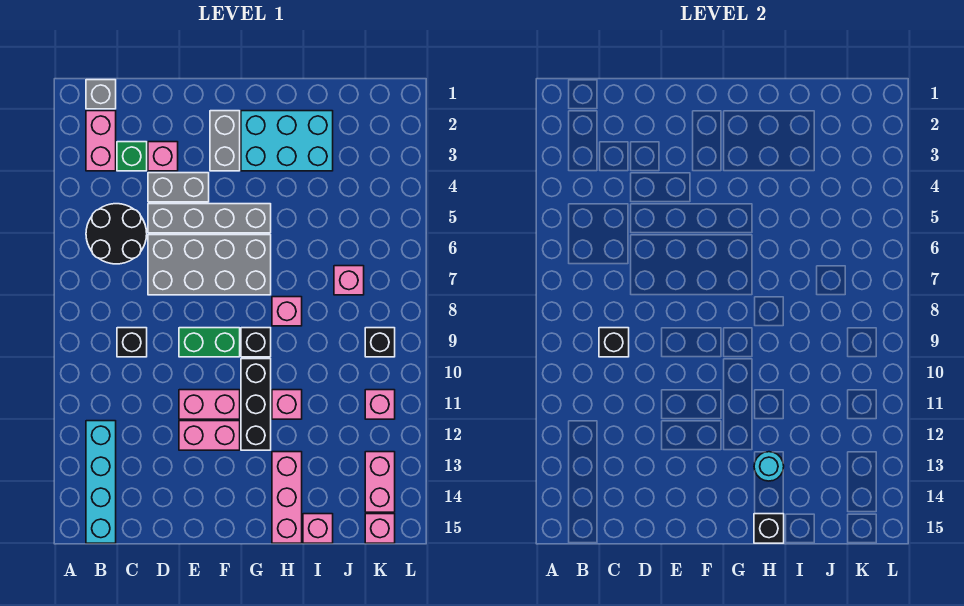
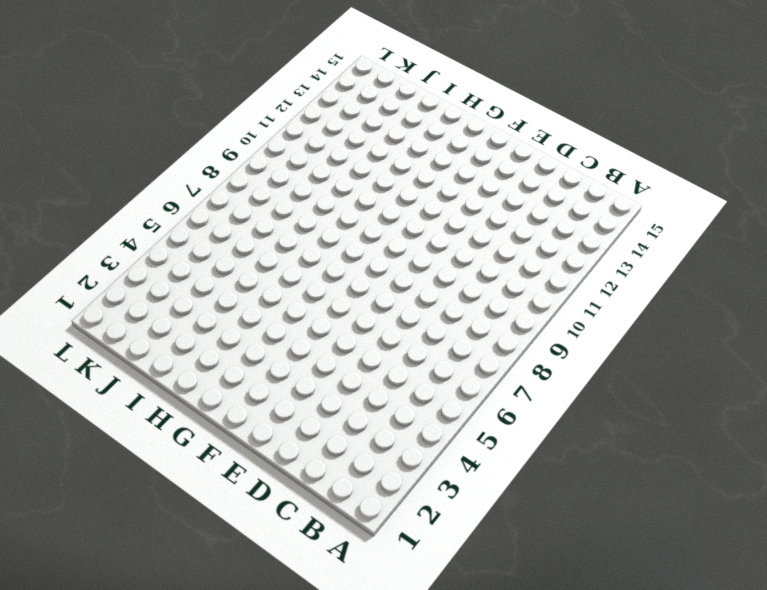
none -> grey brick B1 level 1
none -> pink brick B2:B3 level 1
none -> black round brick B5:C6 level 1

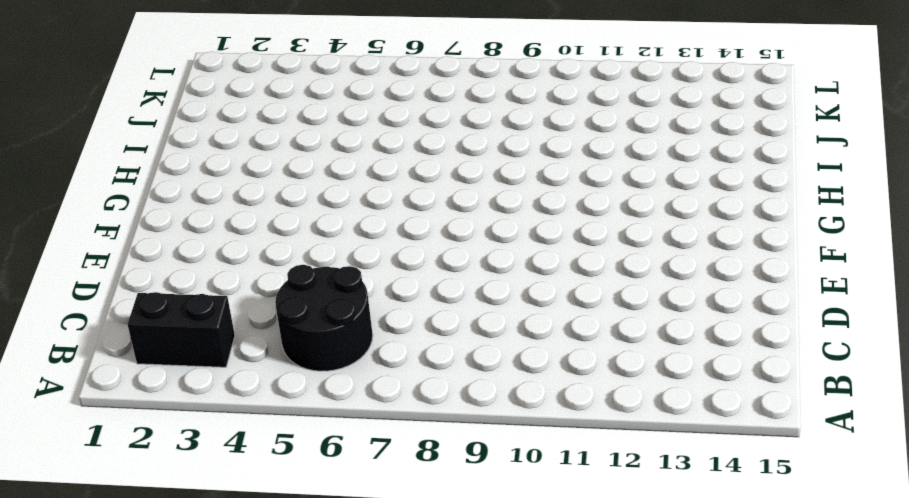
black brick B2:B3 level 1 -> pink brick B2:B3 level 1
none -> grey brick B1 level 1
none -> cyan brick B12:B15 level 1
none -> green brick C3 level 1

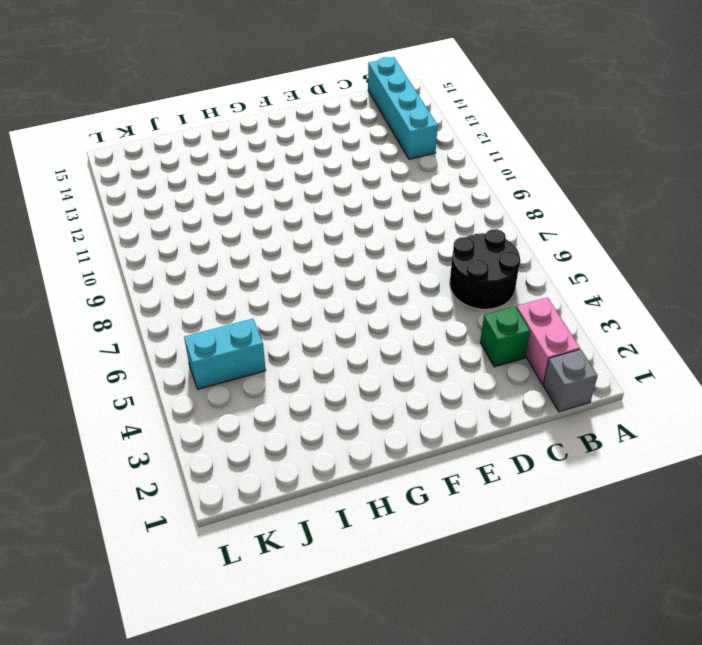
cyan brick J5:K5 level 1 -> none
none -> black brick C9 level 1
none -> pink brick D3 level 1
none -> grey brick D4:E4 level 1

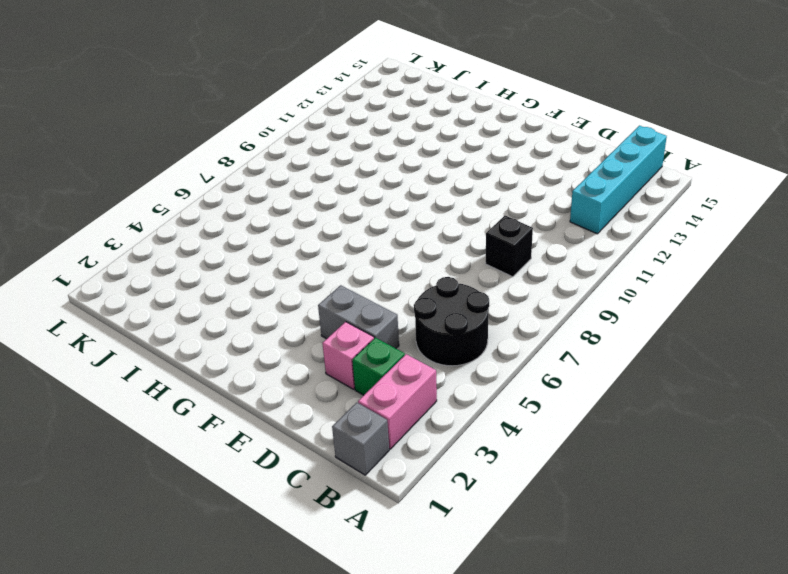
none -> grey brick D5:G5 level 1
none -> grey brick D6:G7 level 1
none -> green brick E9:F9 level 1

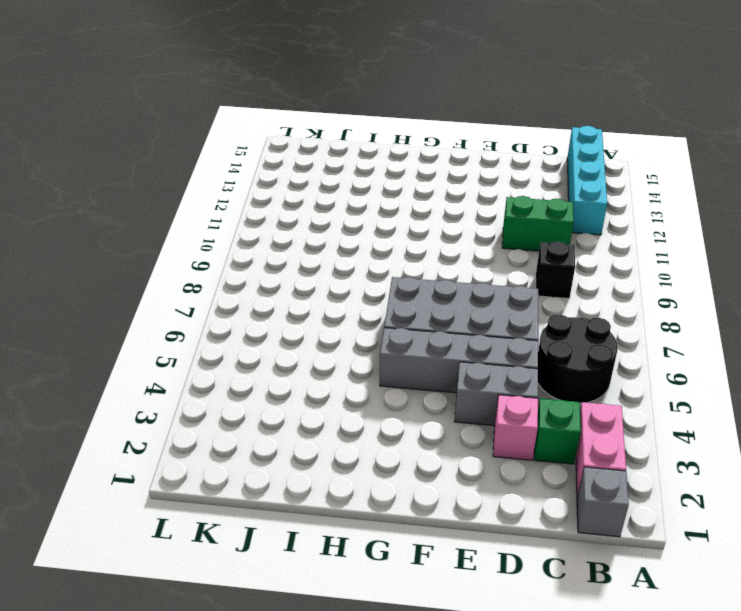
green brick C11:D11 level 1 -> green brick E9:F9 level 1
none -> pink brick E11:F11 level 1
none -> pink brick E12:F12 level 1
none -> grey brick F2:F3 level 1

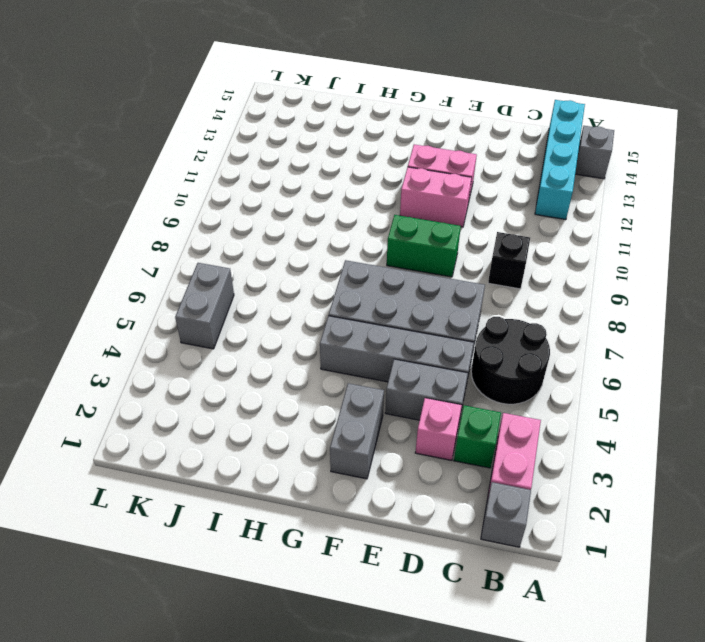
grey brick A14 level 1 -> none
grey brick K5:K6 level 1 -> none
none -> cyan brick G2:I3 level 1
none -> black brick G9 level 1
none -> black brick G10:G12 level 1

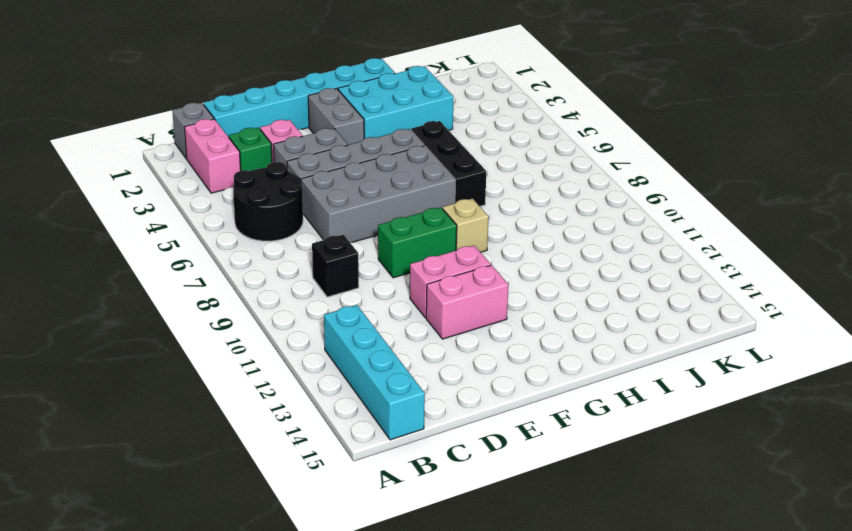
cyan brick C1:H1 level 1 -> none
tan brick G9 level 1 -> black brick G9 level 1
black brick H5:H7 level 1 -> black brick G10:G12 level 1
none -> pink brick H8 level 1
none -> pink brick H11 level 1
none -> pink brick H13:H15 level 1

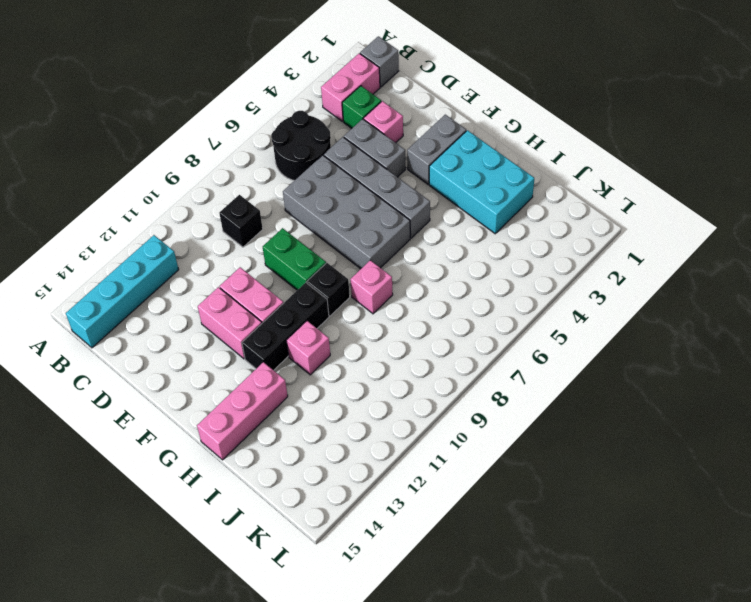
none -> pink brick I15 level 1
none -> pink brick J7 level 1
none -> black brick K9 level 1

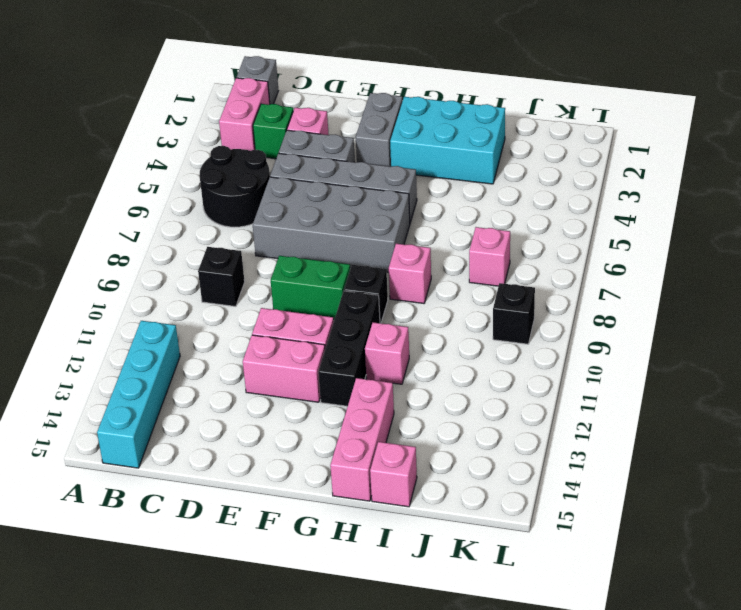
none -> pink brick K11 level 1
none -> pink brick K13:K14 level 1
none -> pink brick K15 level 1

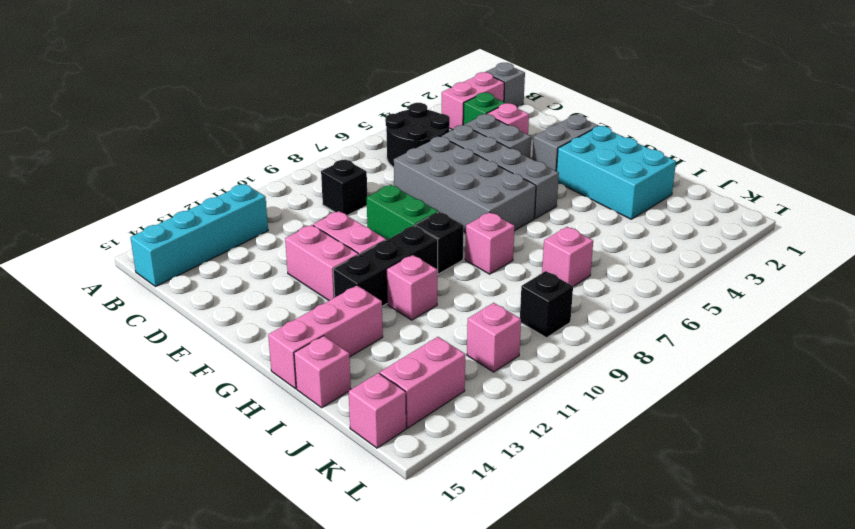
none -> black brick C9 level 2
none -> cyan round brick H13 level 2
none -> black brick H15 level 2

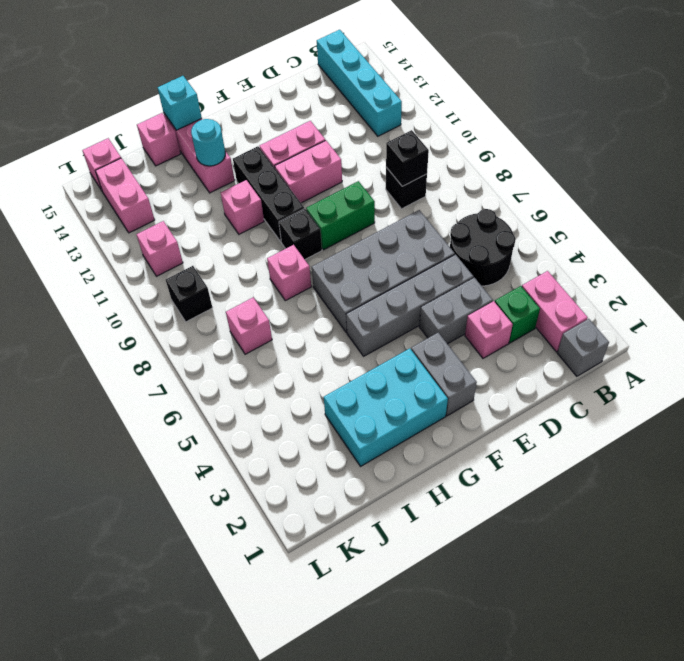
cyan brick H15 level 2 -> black brick H15 level 2

